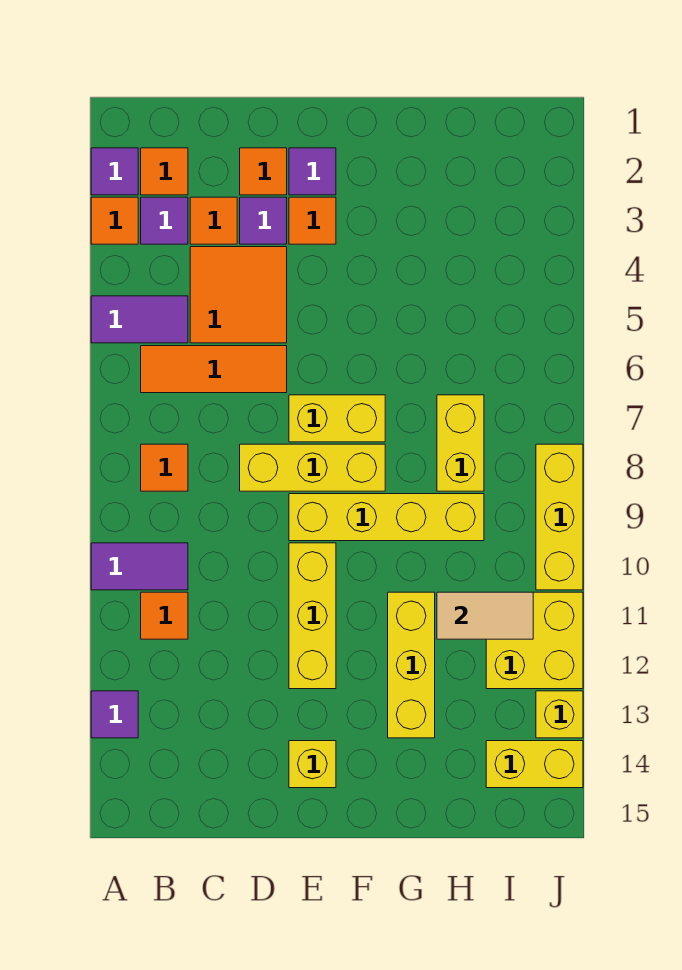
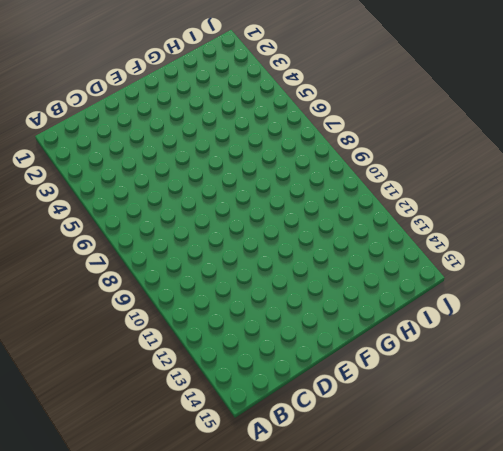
none -> purple tile A2 level 1
none -> orange tile A3 level 1
none -> purple tile A5:B5 level 1

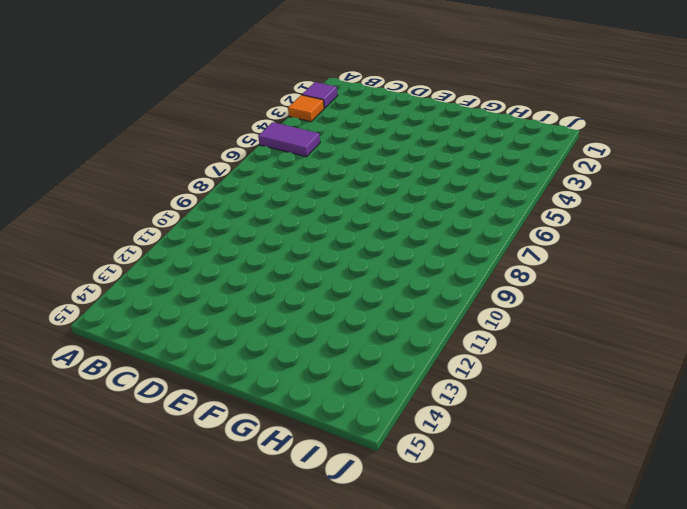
none -> purple tile A10:B10 level 1
none -> purple tile A13 level 1
none -> orange tile B2 level 1

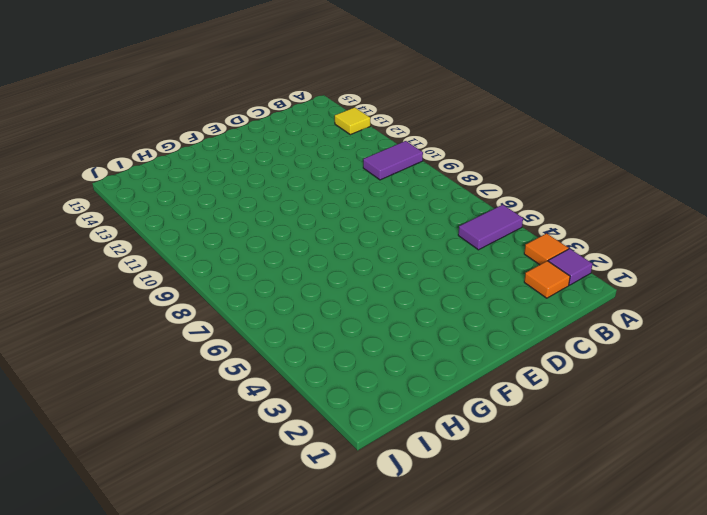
yellow tile A13 level 1 -> purple tile A13 level 1
none -> purple tile B3 level 1
none -> orange tile B6:D6 level 1
none -> orange tile B8 level 1

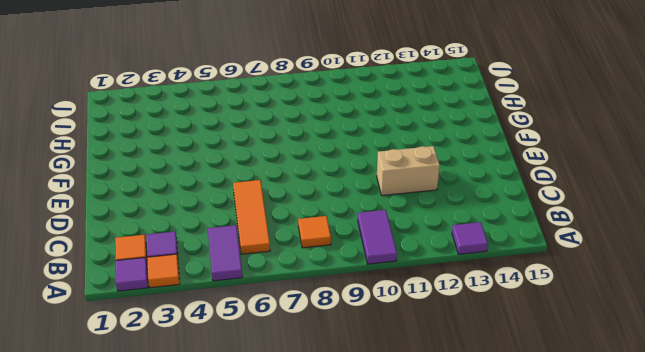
tan brick D11:D12 level 1 -> none
none -> orange tile B11 level 1
none -> orange tile C3 level 1
none -> orange tile C4:D5 level 1

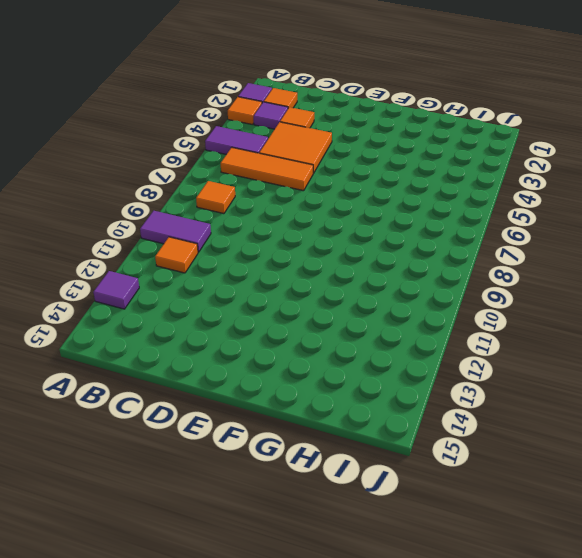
none -> orange tile D2 level 1
none -> purple tile D3 level 1
none -> yellow brick D8:F8 level 1

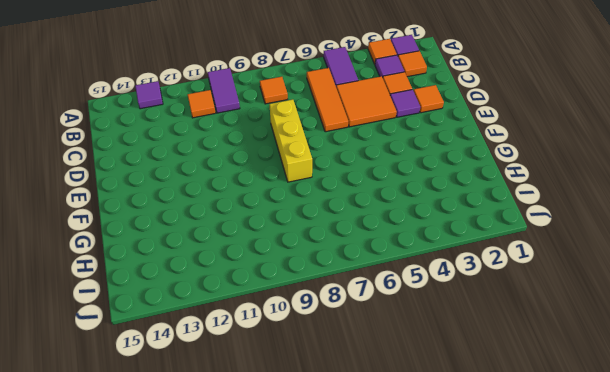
none -> purple tile E2 level 1
none -> orange tile E3 level 1
none -> yellow brick E7:F7 level 1

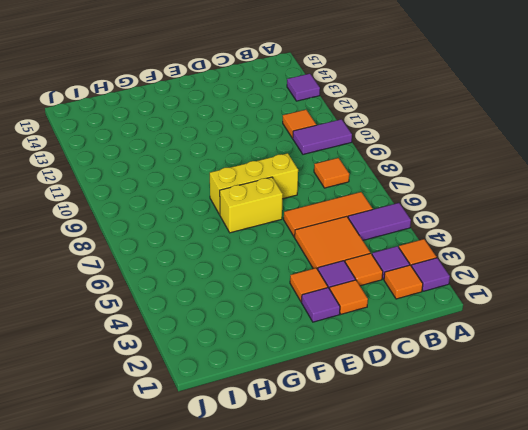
none -> yellow brick E9:H9 level 1
none -> yellow brick E10:E12 level 1
none -> yellow brick E14 level 1

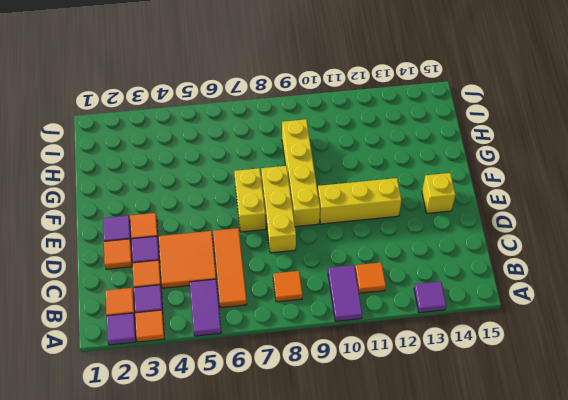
none -> yellow brick G11:G13 level 1
none -> yellow brick H7:H8 level 1
none -> yellow brick I11:J12 level 1

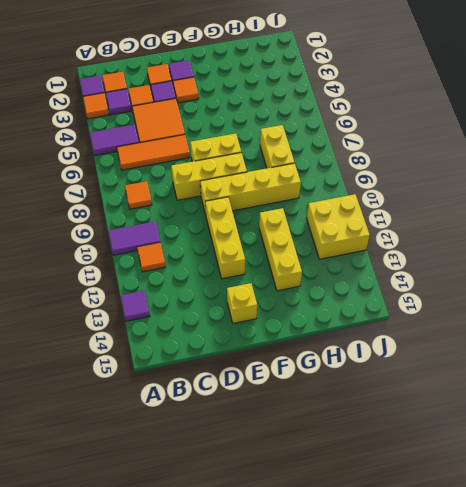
none -> yellow brick I14:J14 level 1
none -> yellow brick J8:J10 level 1
none -> yellow brick J13 level 1

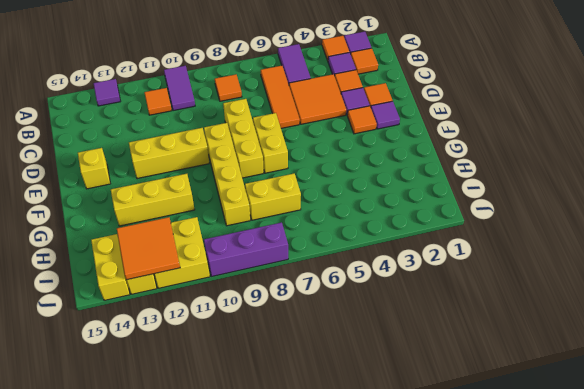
orange tile I12:J13 level 2 -> none
purple brick J8:J10 level 1 -> yellow brick J8:J10 level 1
none -> tan tile H11:I11 level 2

